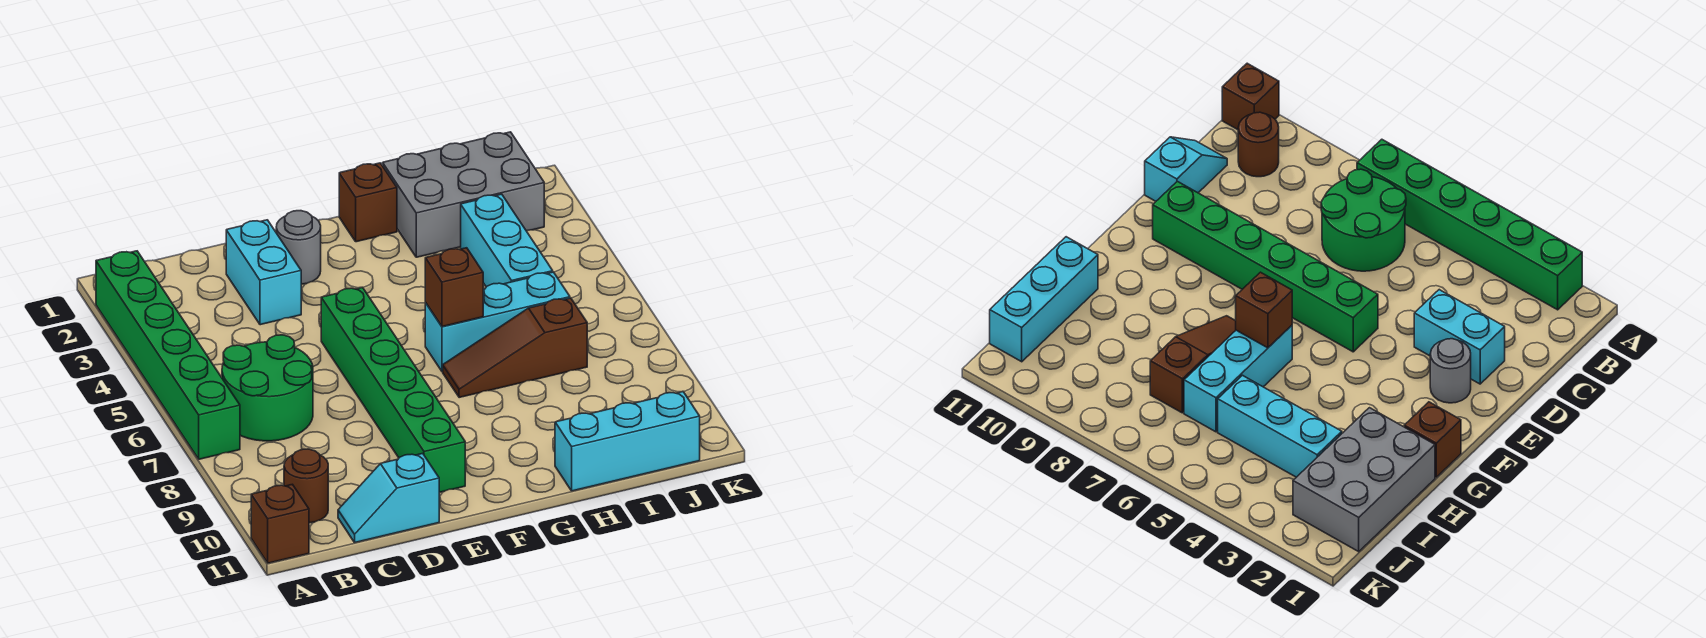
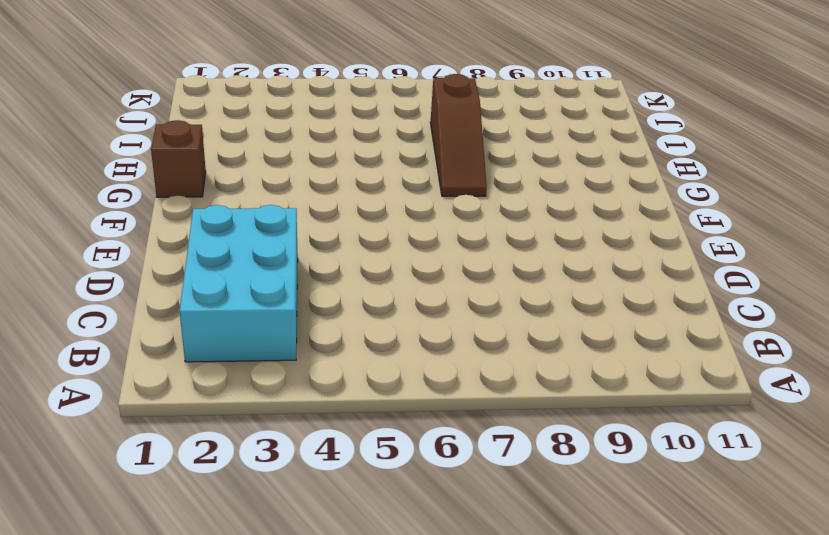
cyan brick B2:D3 level 1 -> cyan brick D2:D3 level 1
none -> green brick A2:A7 level 1
none -> brown brick A11 level 1
none -> green round brick B6:C7 level 1

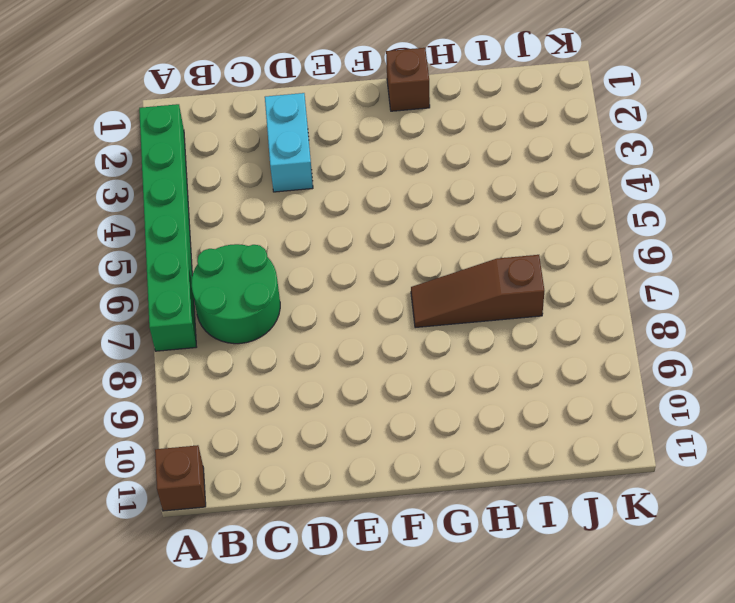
none -> brown round brick B10 level 1
none -> cyan slope C11:D11 level 1 top D
none -> grey round brick E2 level 1

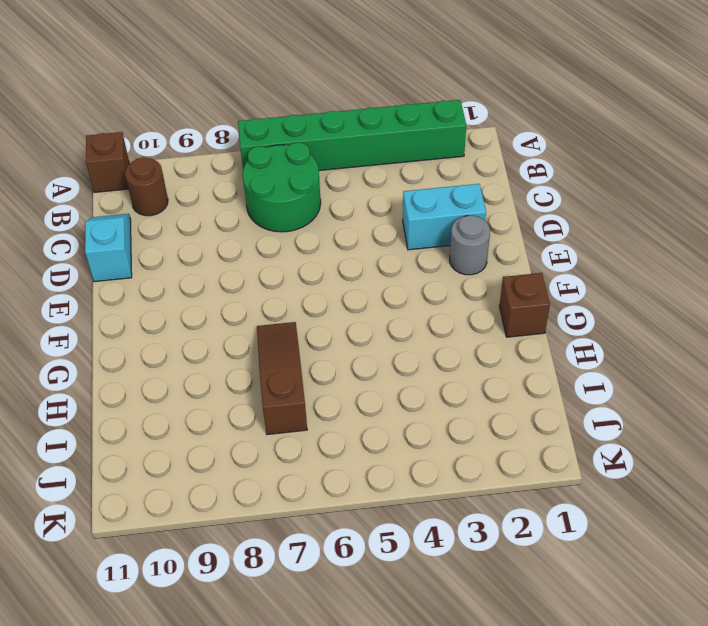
none -> green brick E5:E10 level 1
none -> cyan brick G6:I6 level 1
none -> grey brick H1:J2 level 1

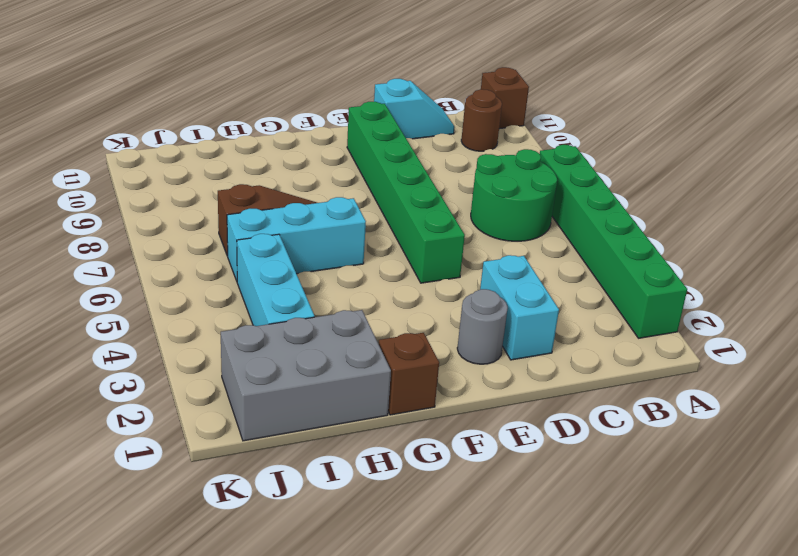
none -> cyan brick H11:J11 level 1
none -> brown brick G6 level 2

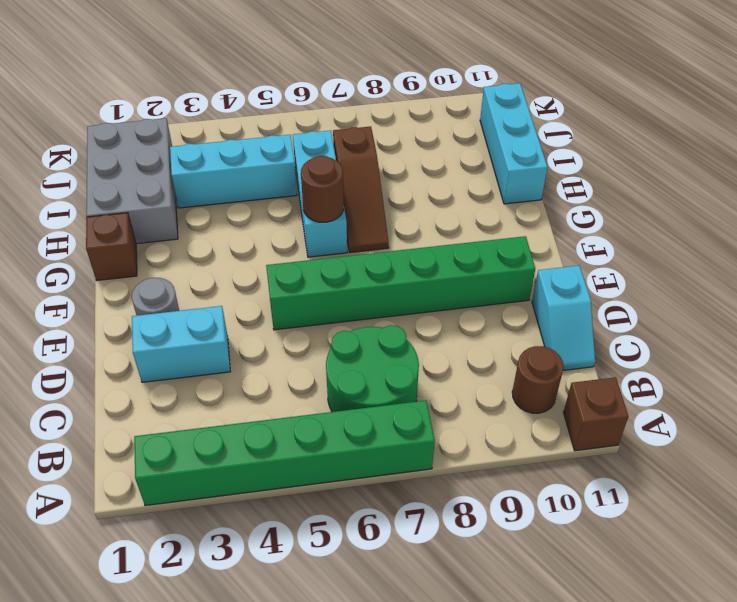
brown round brick G6 level 2 -> brown brick G6 level 2

